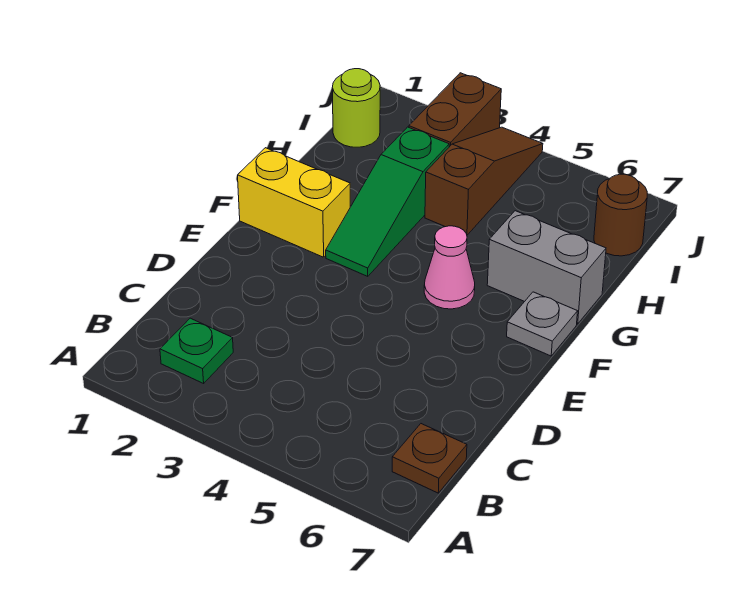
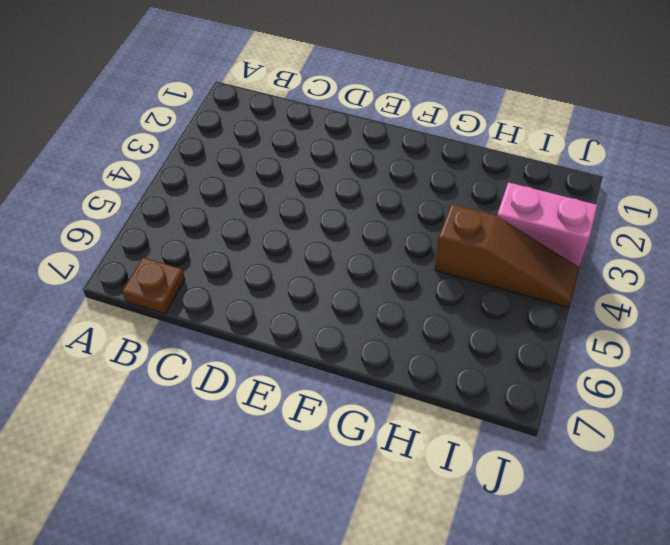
pink brick I3:J3 level 1 -> brown brick I3:J3 level 1
none -> green plate B2 level 1
none -> yellow brick F1:F2 level 1

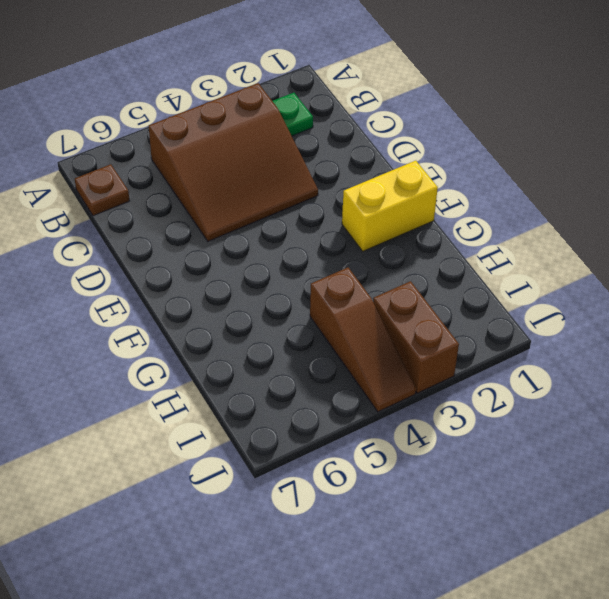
brown slope B3:D5 level 1 top B -> none
none -> green slope F3:H3 level 1 top H
none -> pink cone F5 level 1

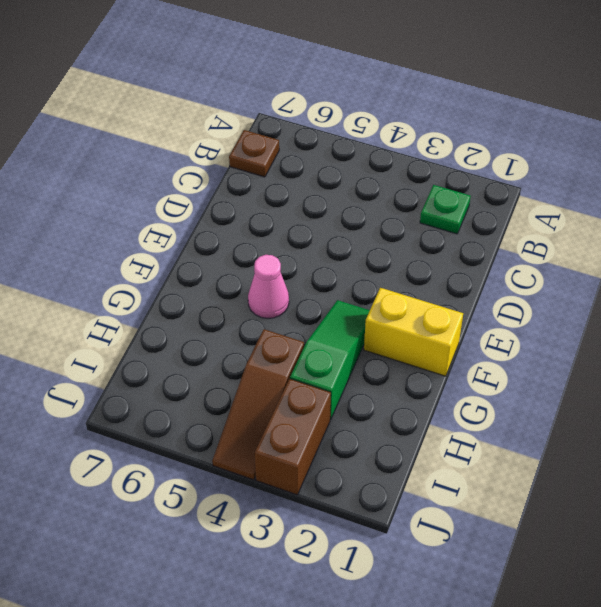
none -> grey plate F7 level 1
none -> grey brick G6:G7 level 1

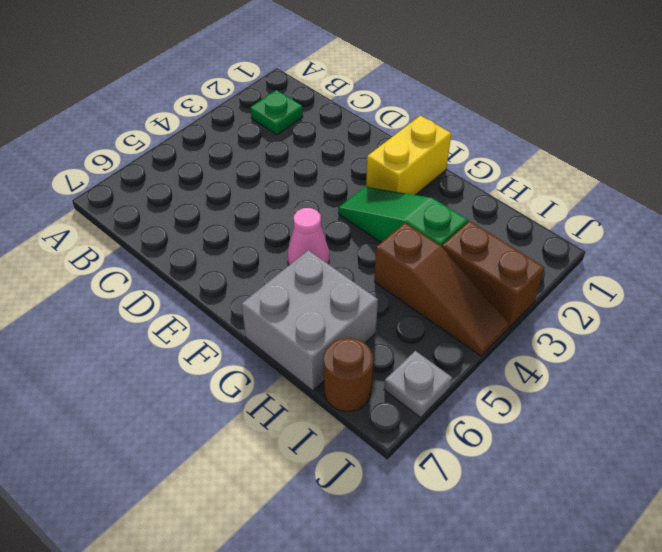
grey brick G6:H7 level 1 -> grey brick G6:G7 level 1
grey plate J6 level 1 -> grey plate F7 level 1
none -> brown plate B7 level 1
none -> lime round brick I1 level 1

